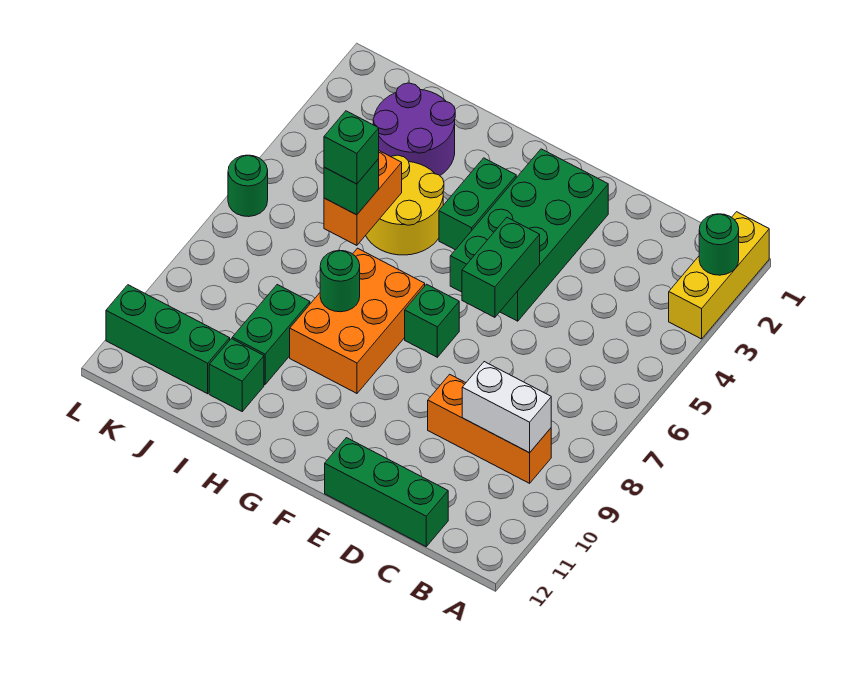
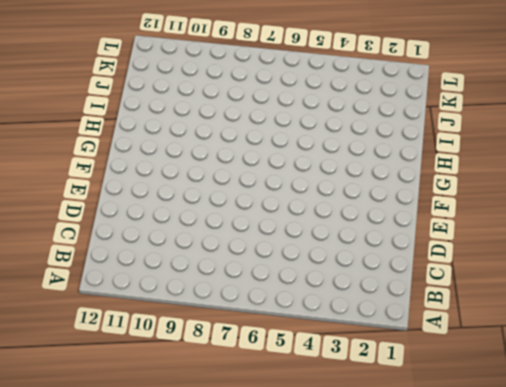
none -> yellow brick A1:A3 level 1
none -> orange brick B9:D9 level 1
none -> green brick C12:E12 level 1

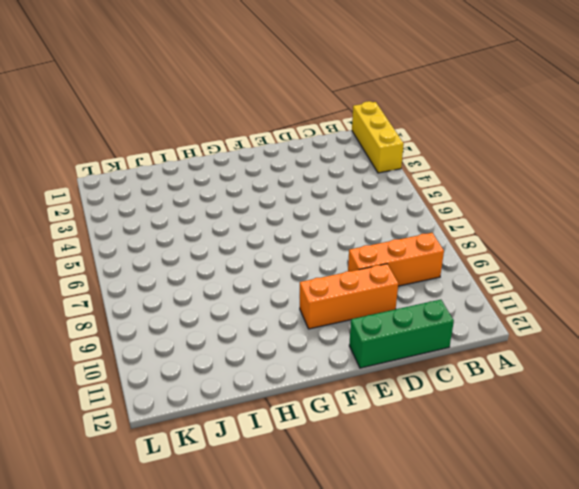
orange brick D10:F10 level 1 -> none
none -> green brick E2:F5 level 1
none -> green brick F7 level 1
none -> green brick G3:G4 level 1

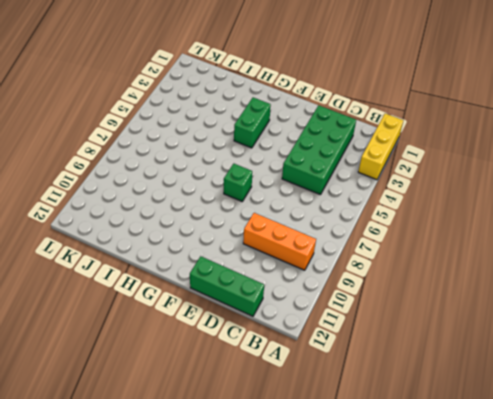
green brick C2:D5 level 1 -> green brick E2:F5 level 1
none -> orange brick G7:H9 level 1
none -> yellow round brick H4:I5 level 1
none -> purple round brick I2:J3 level 1

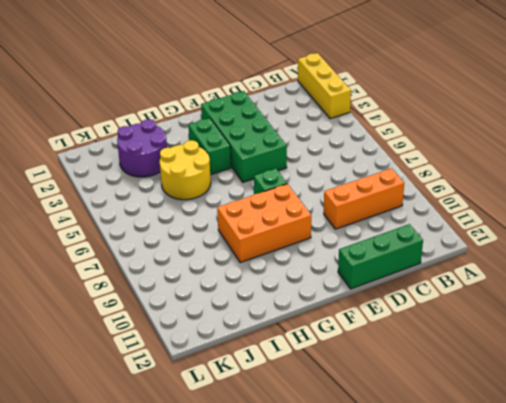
orange brick F8:H9 level 1 -> orange brick G7:H9 level 1
none -> green brick I9:I10 level 1
none -> green brick I11 level 1
none -> green brick J11:L11 level 1

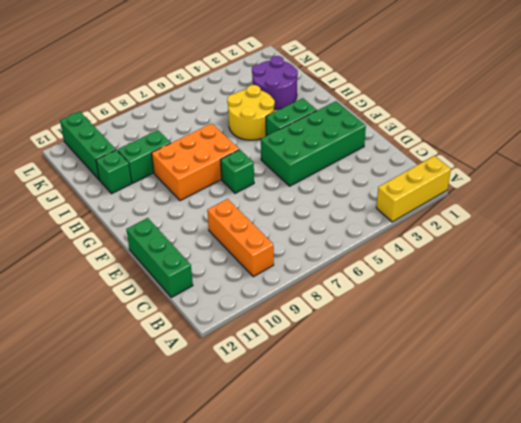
none -> green round brick L6 level 1
none -> green round brick A2 level 2
none -> white brick B9:C9 level 2

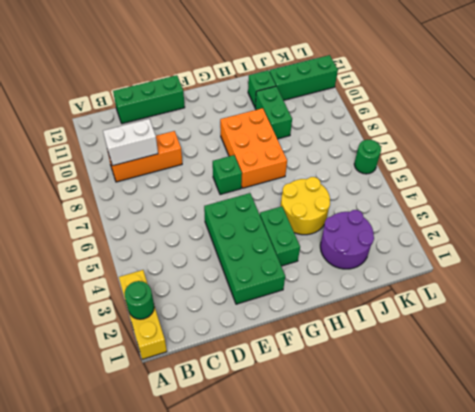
none -> green brick E5:E6 level 2
none -> green round brick H8 level 2
none -> orange brick I5:I6 level 2

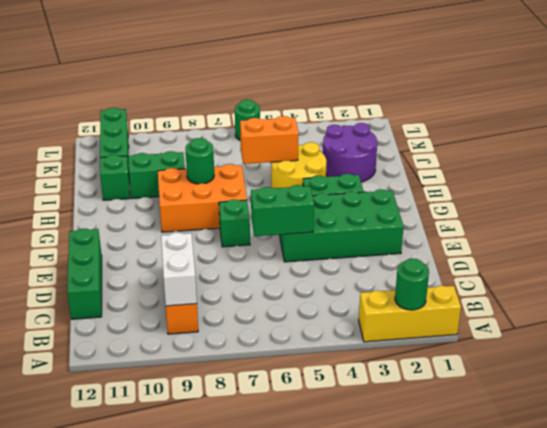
none -> green brick I6 level 3
none -> green brick I6 level 4

